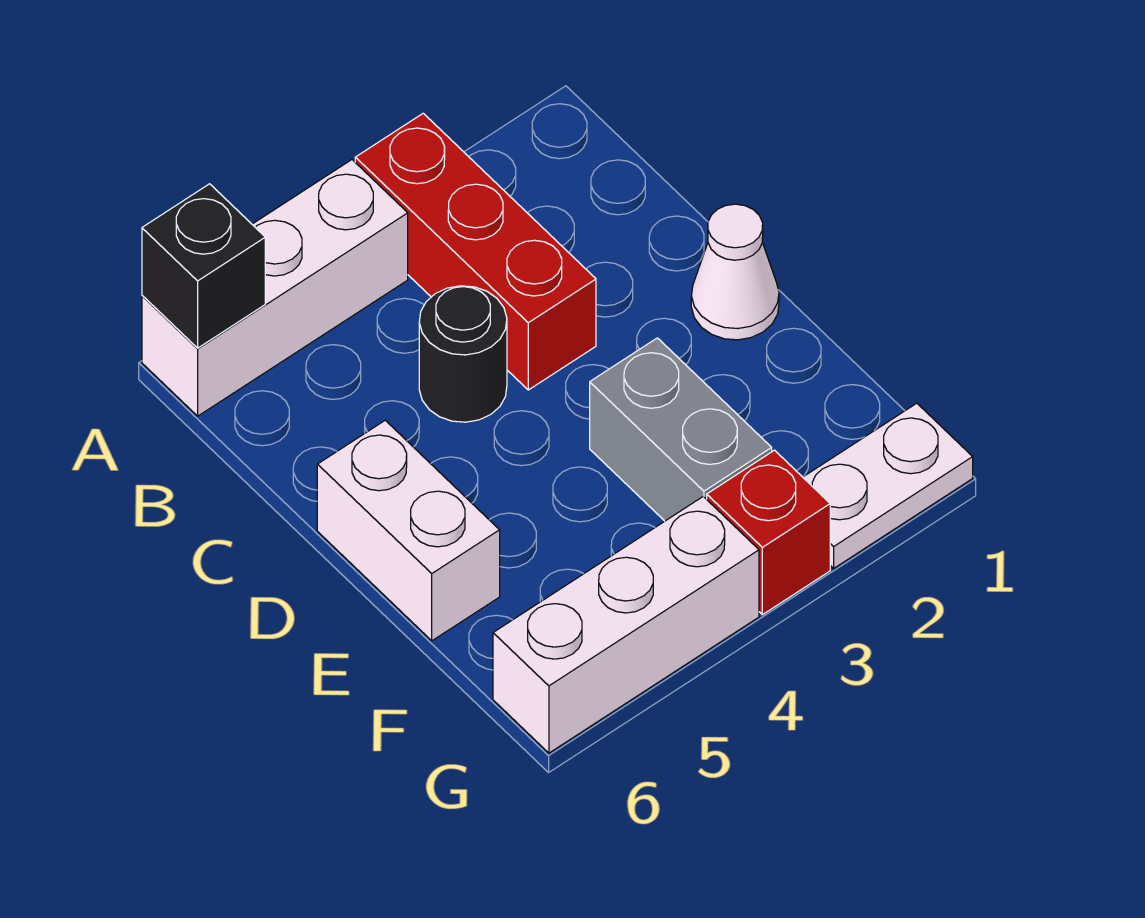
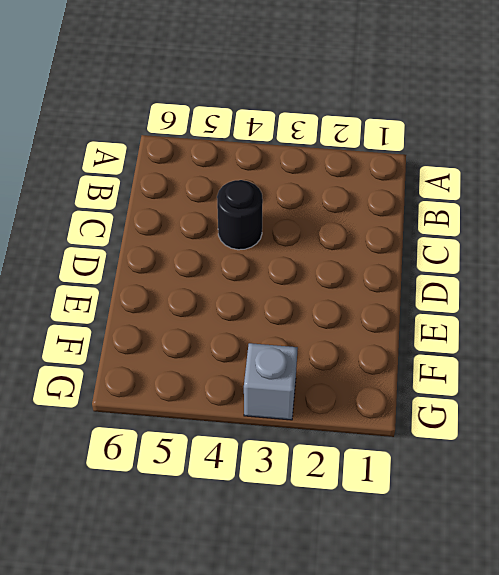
grey brick G3 level 1 -> red brick G3 level 1
none -> red brick A3:C3 level 1
none -> white brick A4:A6 level 1

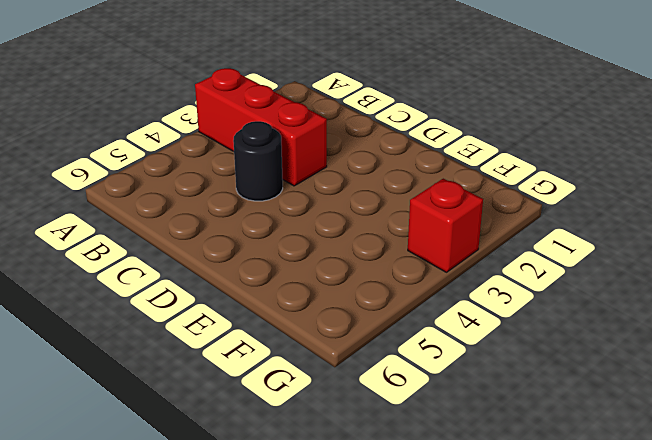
none -> white brick A4:A6 level 1
none -> white cone D1 level 1

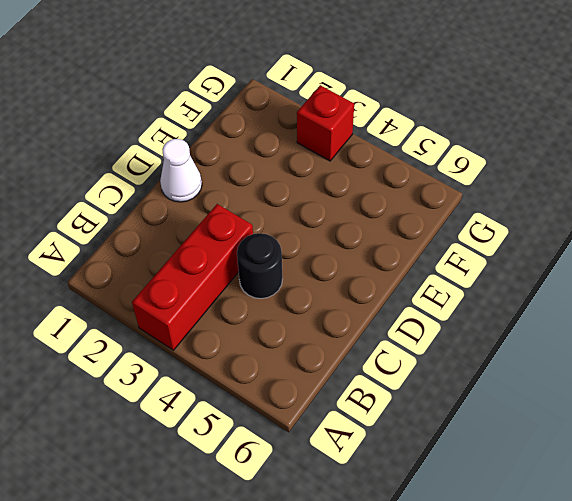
none -> white brick A4:A6 level 1
none -> white brick D6:E6 level 1

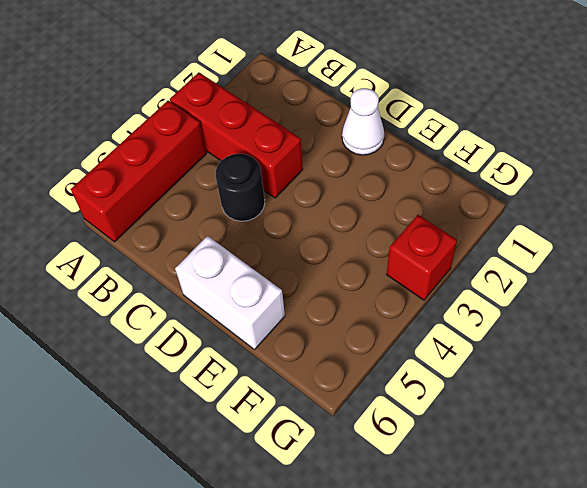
red brick A4:A6 level 1 -> white brick A4:A6 level 1
none -> grey brick E3:F3 level 1
none -> white plate G1:G2 level 1

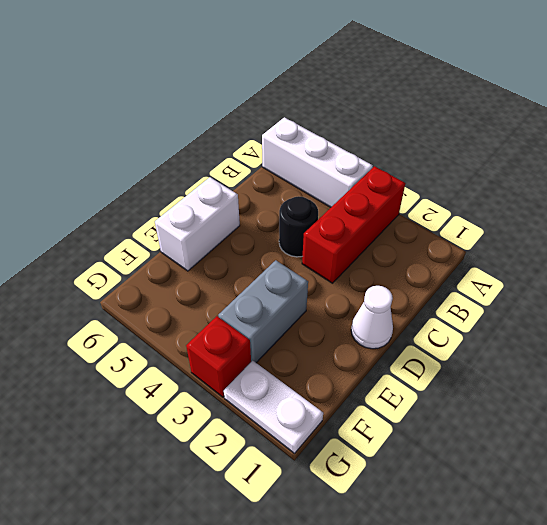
none -> white brick G4:G6 level 1
none -> black brick A6 level 2

